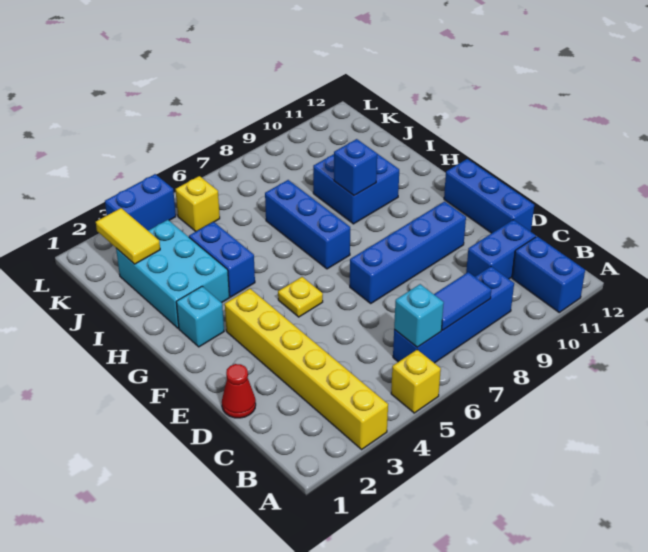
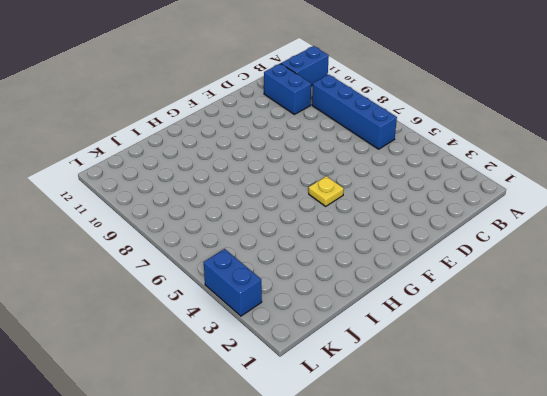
none -> yellow brick A3:F3 level 1
none -> yellow brick A5 level 1
none -> red cone D1 level 1

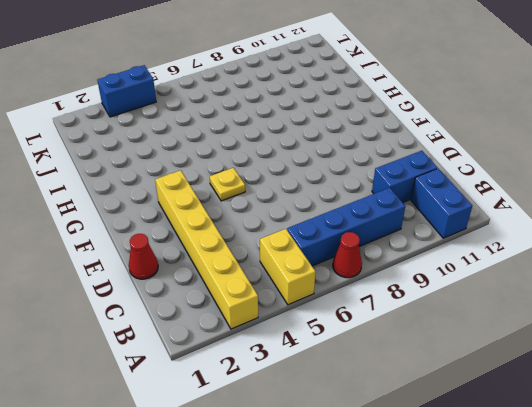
yellow brick A5:B5 level 1 -> yellow brick A5 level 1
red cone A7 level 1 -> none
none -> blue brick D12:F12 level 1
none -> blue brick E7:E10 level 1
none -> cyan brick G2 level 1

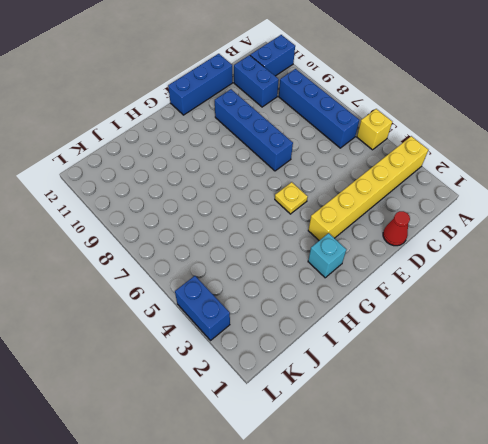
none -> blue brick G7:I7 level 1
none -> cyan brick H2:J3 level 1
none -> blue brick H4:I4 level 1

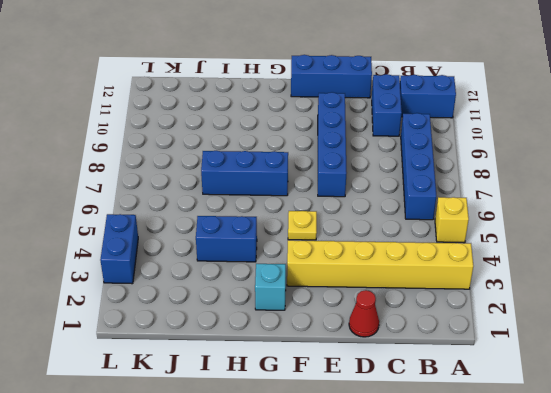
none -> cyan brick H2:J3 level 1
none -> blue brick H9:I10 level 1
none -> yellow brick K5 level 1

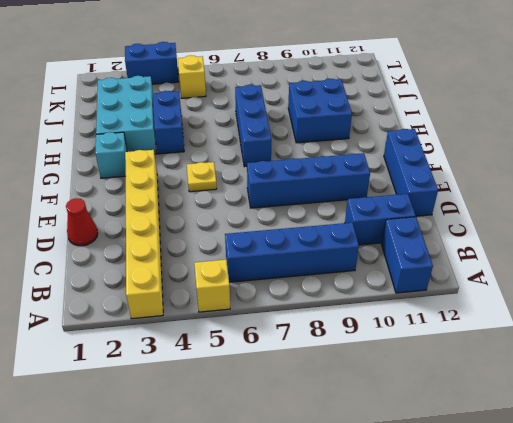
none -> cyan brick B6 level 2
none -> blue tile B7:B8 level 2
none -> blue brick H9 level 2

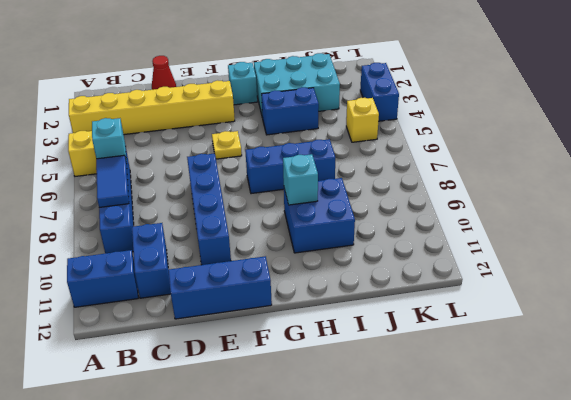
cyan brick H9 level 2 -> blue brick H9 level 2
none -> yellow tile J2:K2 level 2

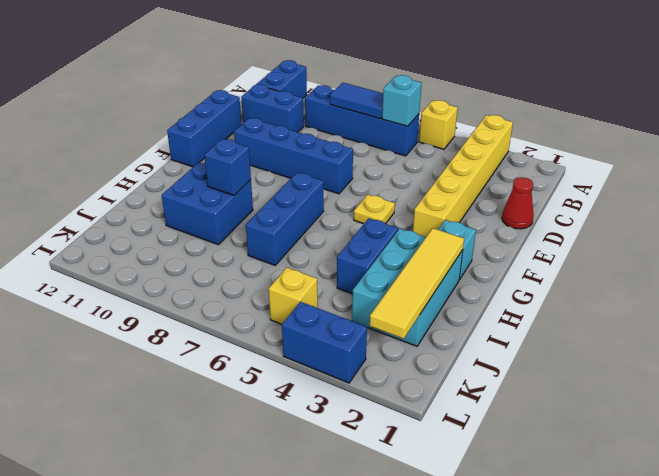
yellow tile H2:K2 level 2 -> yellow tile J2:K2 level 2

